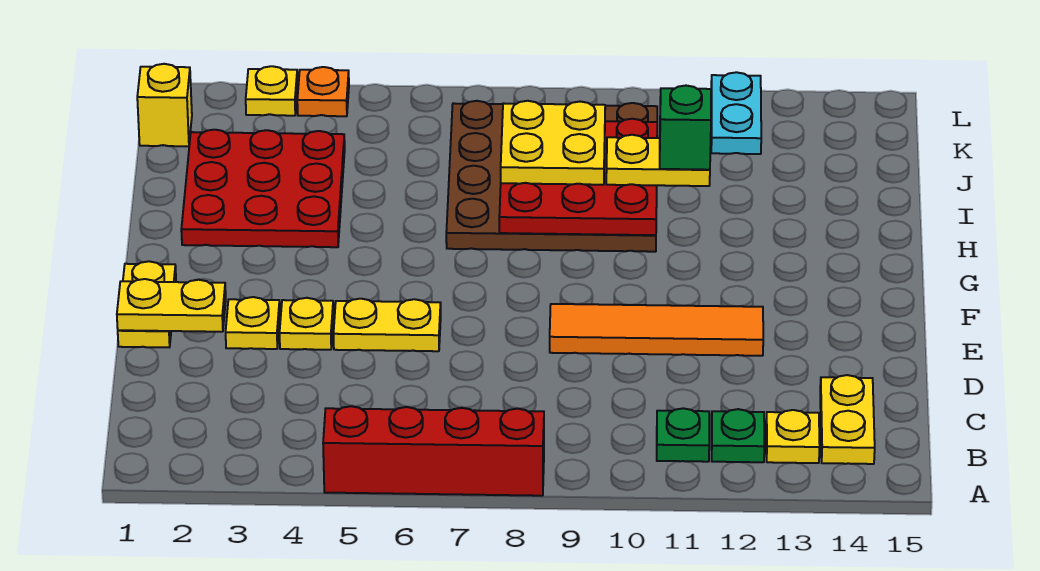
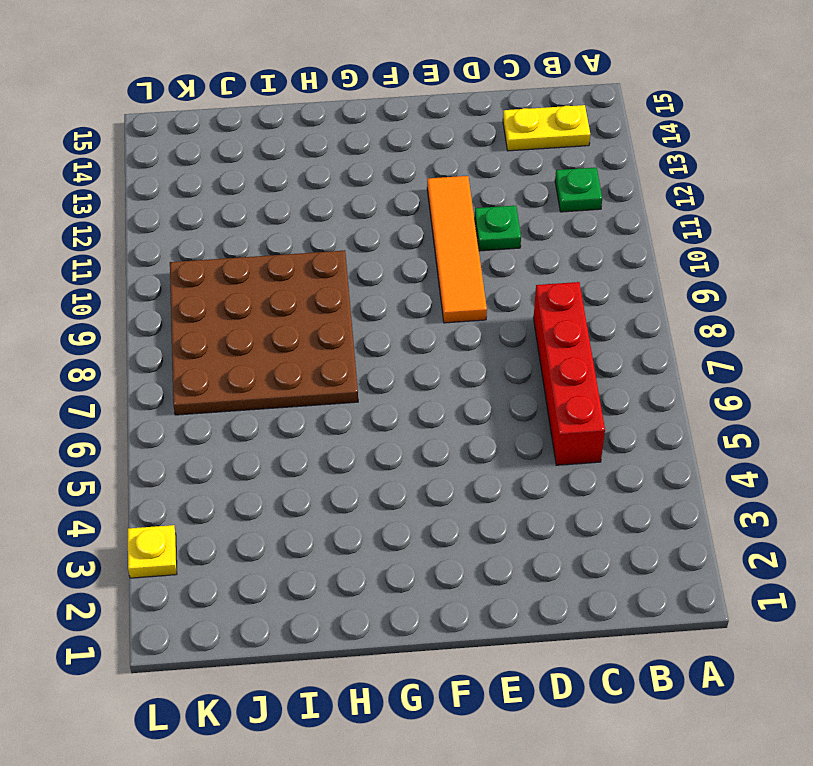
red brick C5:C8 level 1 -> red brick A5:A8 level 1
green plate D11 level 1 -> green plate B11 level 1
none -> yellow plate B13 level 1
none -> yellow plate E1:F1 level 1
none -> yellow plate E3 level 1

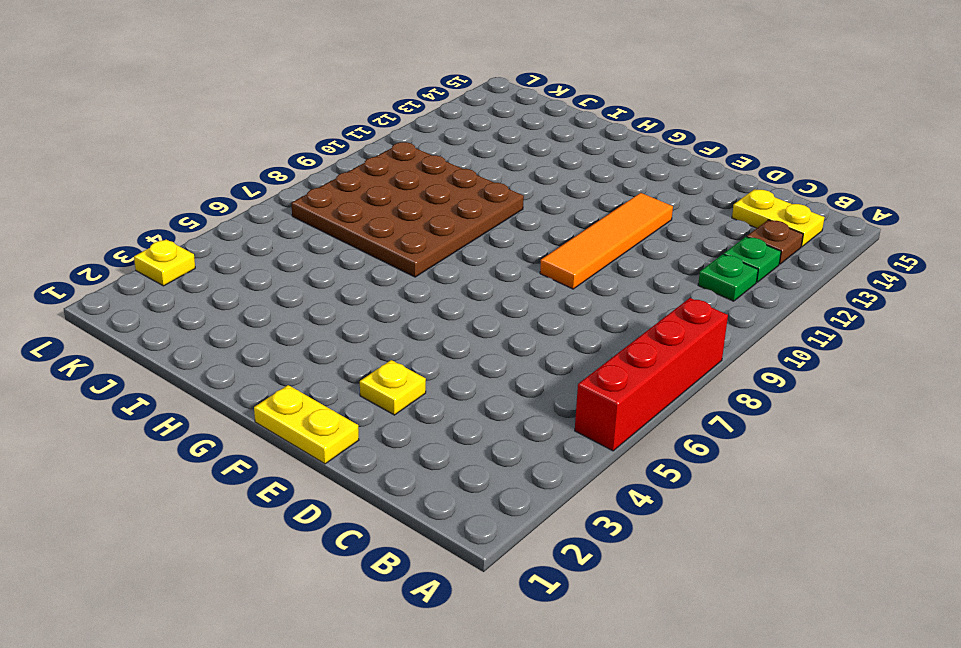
brown plate B13 level 1 -> yellow plate B13 level 1
none -> yellow plate E4 level 1
none -> yellow plate E5:E6 level 1
none -> red plate H2:J4 level 1

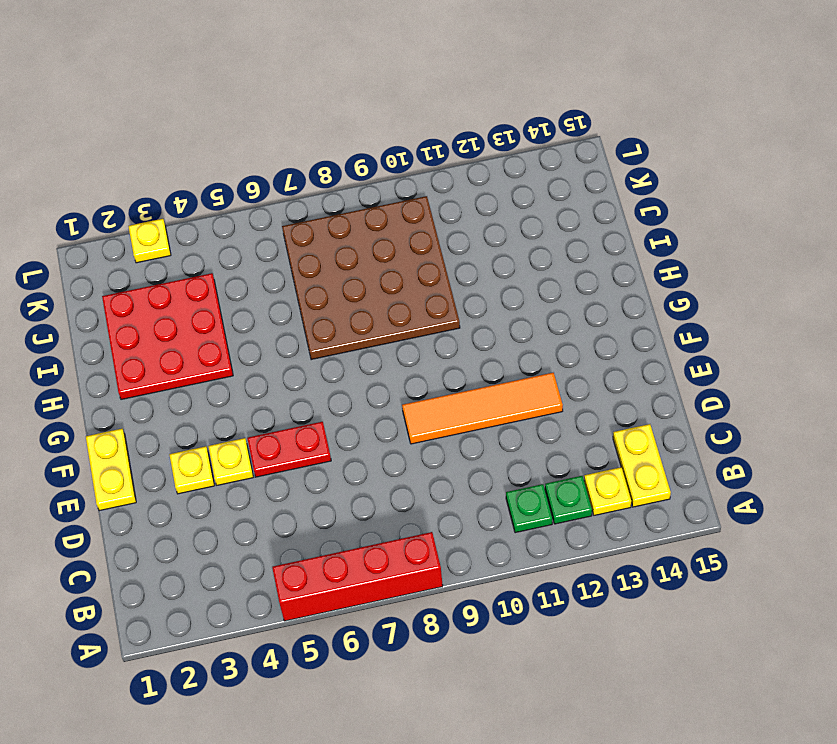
red plate E5:E6 level 1 -> yellow plate E5:E6 level 1
none -> yellow brick K1 level 1
none -> cyan plate K12:L12 level 1
none -> orange plate L4 level 1

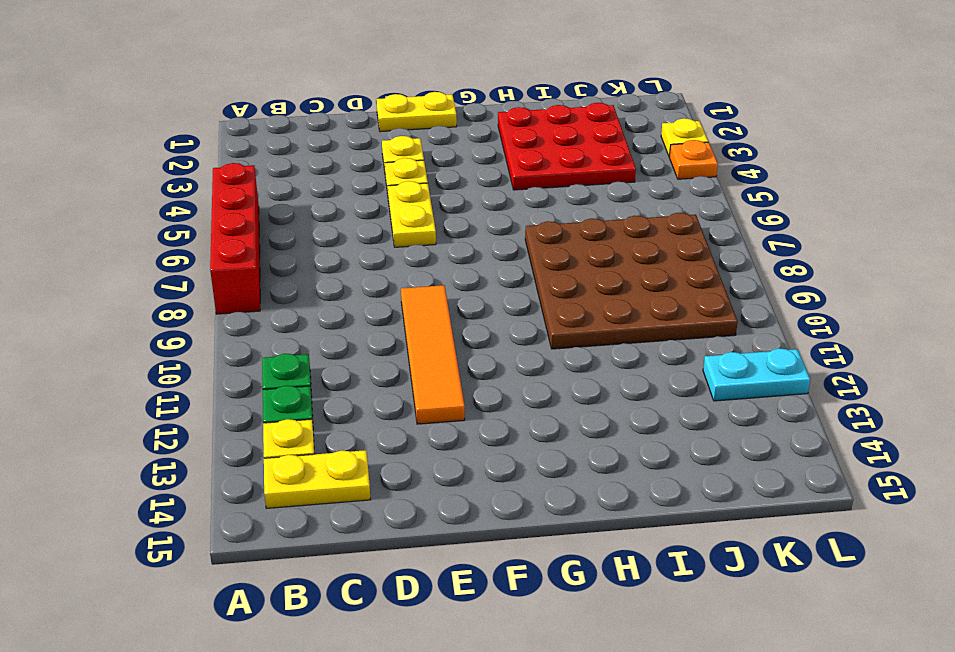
none -> yellow brick K1 level 1
none -> yellow plate E1:E2 level 2
none -> red plate H8:J10 level 2

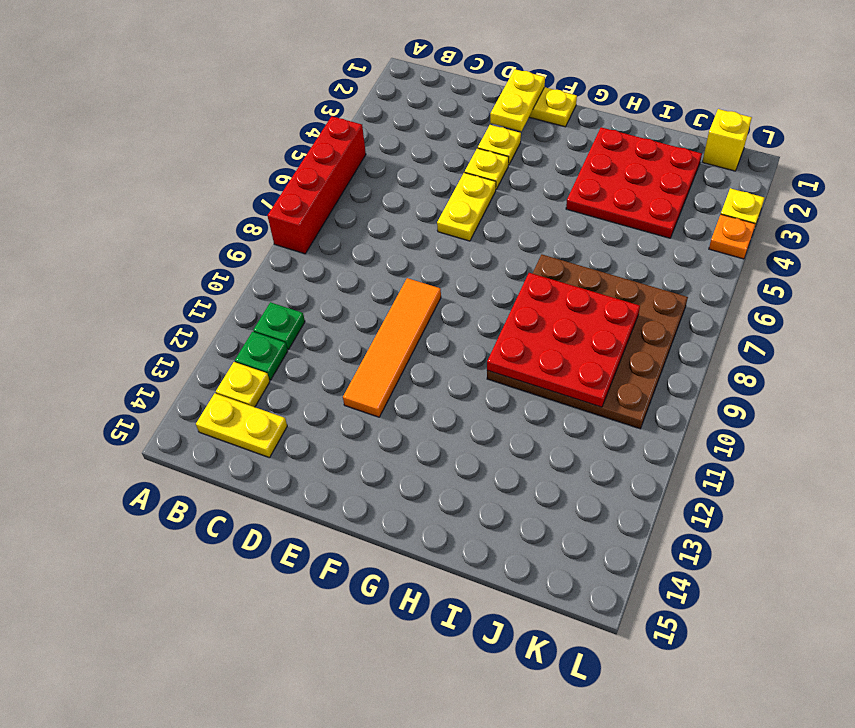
none -> cyan plate K12:L12 level 1
none -> yellow plate I8:J9 level 3
none -> yellow plate I10:I11 level 3

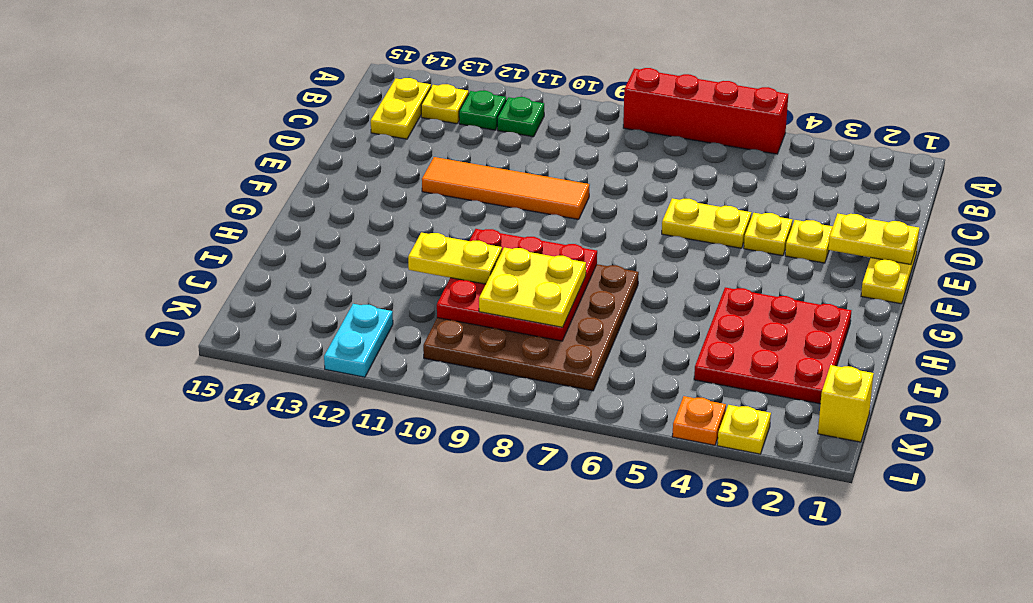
none -> green brick I11 level 4

